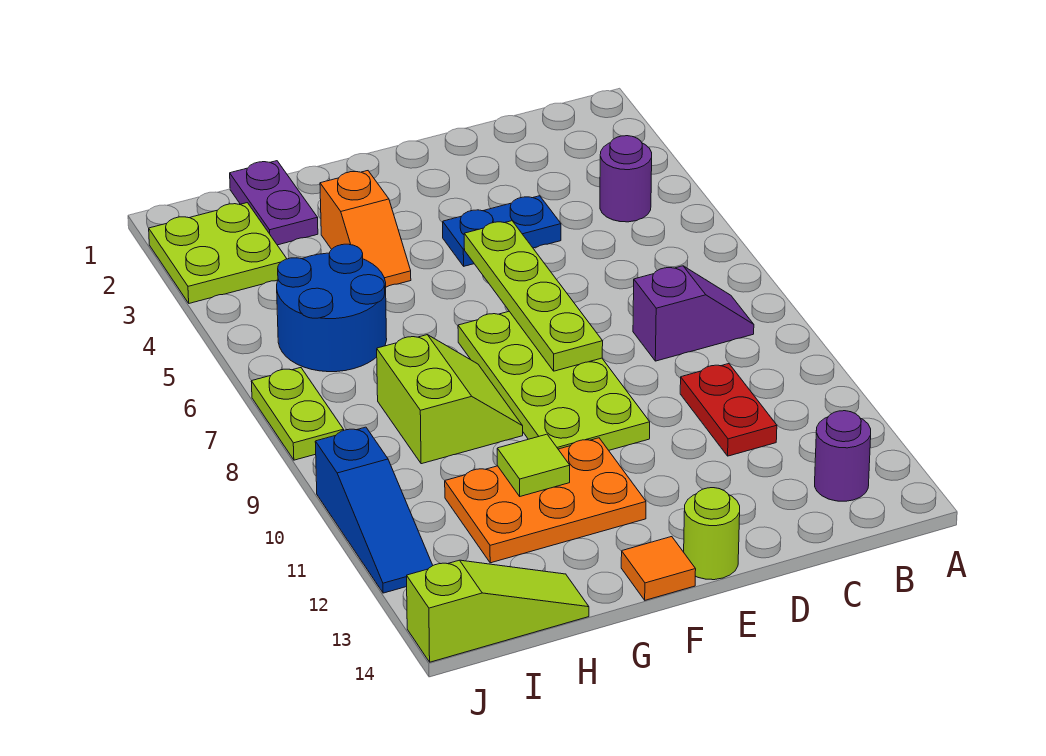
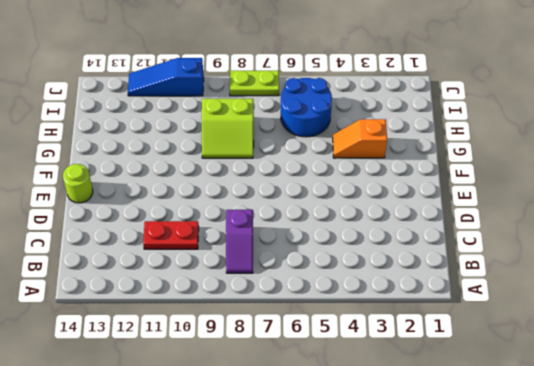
none -> purple round brick B4 level 1
none -> purple round brick B13 level 1
none -> blue plate D4:E4 level 1

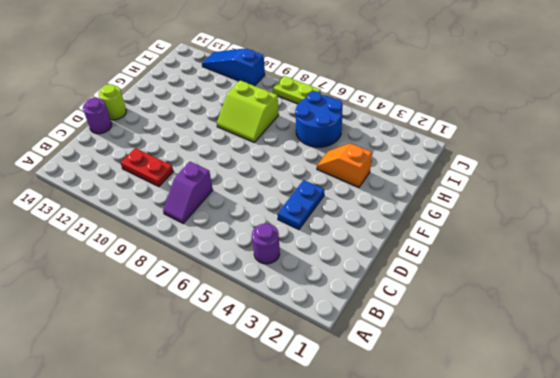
purple round brick D14 level 1 -> purple round brick B13 level 1
none -> lime plate E7:F10 level 1
none -> orange plate F11:H12 level 1
none -> orange tile F14 level 1

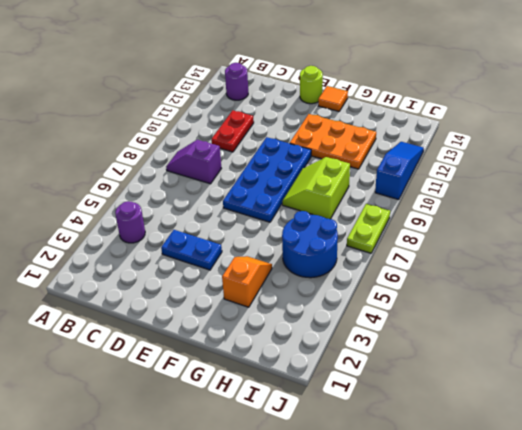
blue plate E7:F10 level 1 -> lime plate E7:F10 level 1
none -> purple plate H1:H2 level 1
none -> lime slope H14:J14 level 1 top J
none -> lime plate I2:J3 level 1

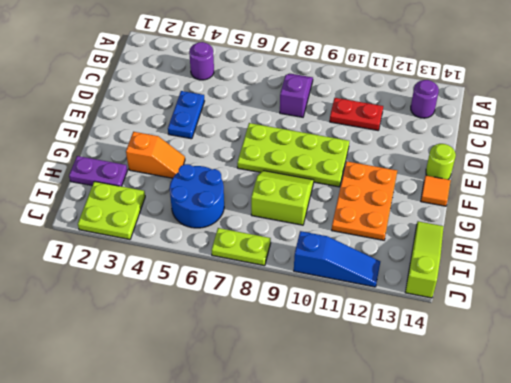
none -> lime plate E5:E8 level 2
none -> lime tile G11 level 2

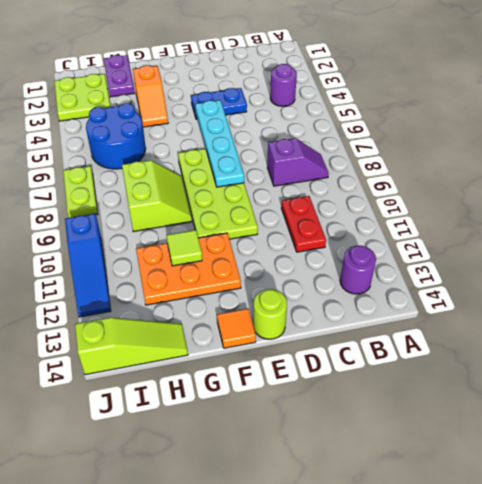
cyan plate E5:E8 level 2 -> lime plate E5:E8 level 2

